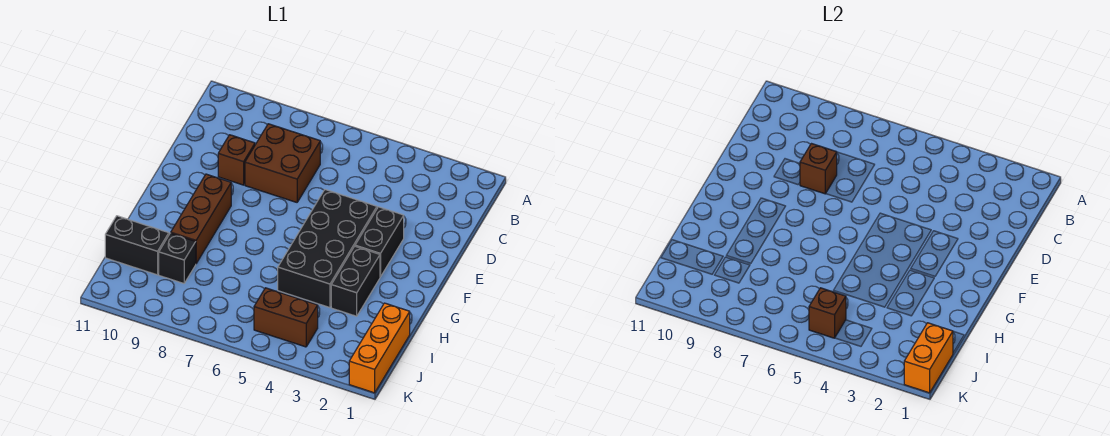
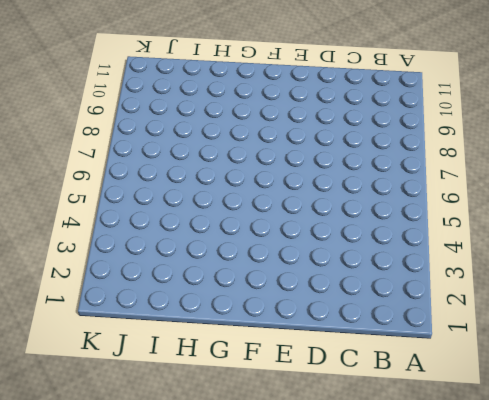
none -> brown brick C7:D8 level 1
none -> brown brick D9 level 1
none -> black brick E3:F3 level 1

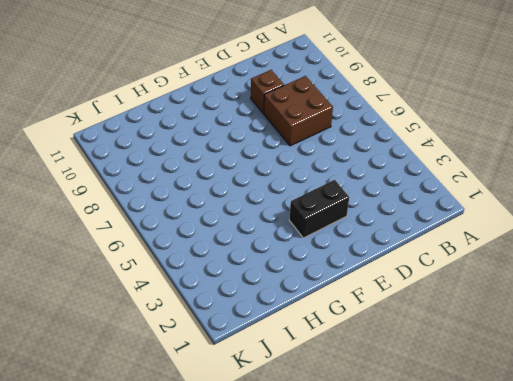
none -> black brick E4:H5 level 1
none -> brown brick F9:H9 level 1
none -> black brick G3:H3 level 1

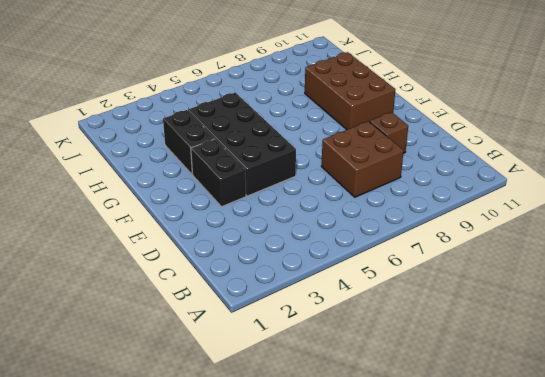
brown brick F9:H10 level 1 -> brown brick F9:H9 level 1
none -> orange brick I1:K1 level 1
none -> black brick I9 level 1
none -> black brick I10:I11 level 1

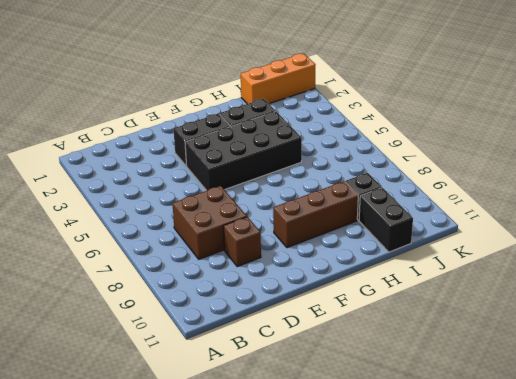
none -> brown brick J4:J5 level 1
none -> brown brick D8 level 2
none -> orange brick J1:K1 level 2

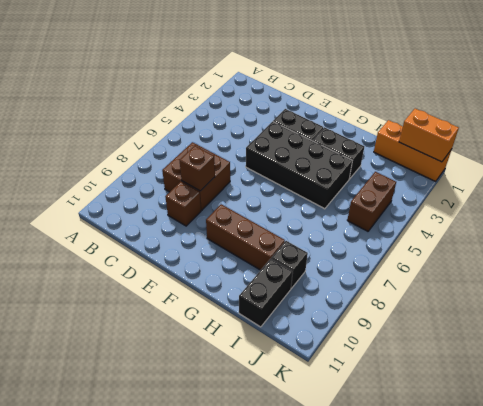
none -> brown brick J5 level 2

